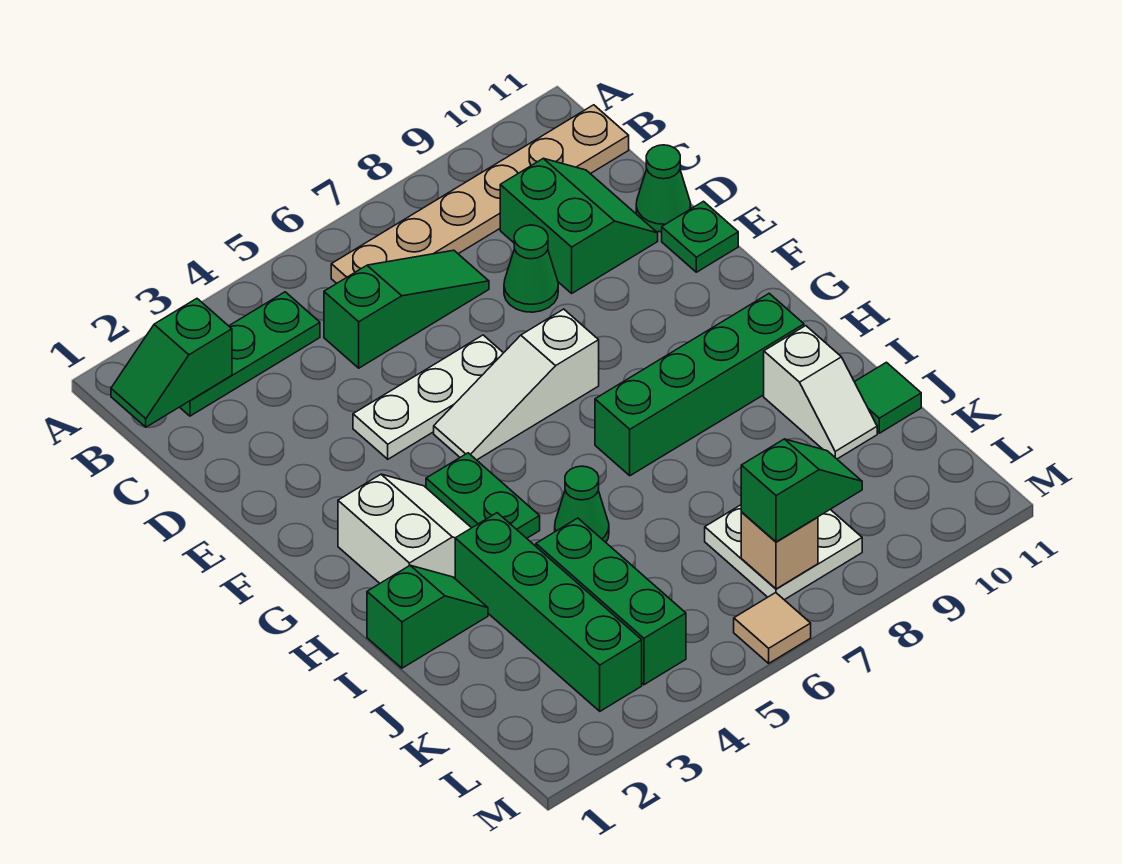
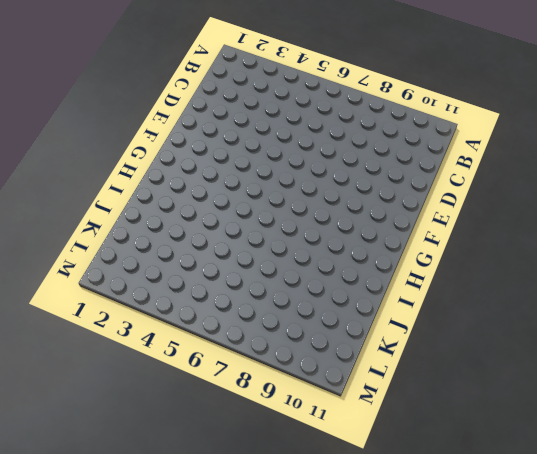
none -> green plate B2:B4 level 1
none -> tan plate B6:B11 level 1
none -> green slope C5:C7 level 1 top 5

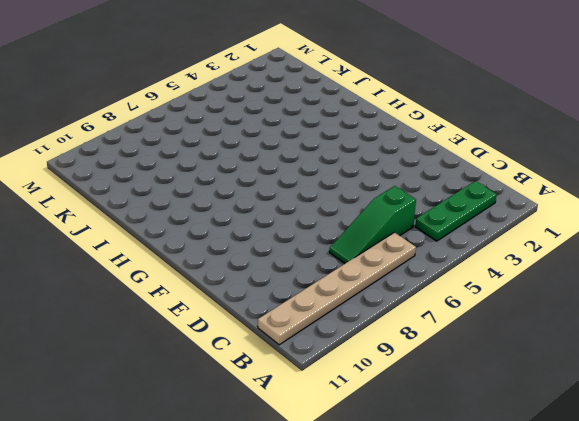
none -> green slope C9:D10 level 1 top 9
none -> green cone D8 level 1
none -> green cone D11 level 1

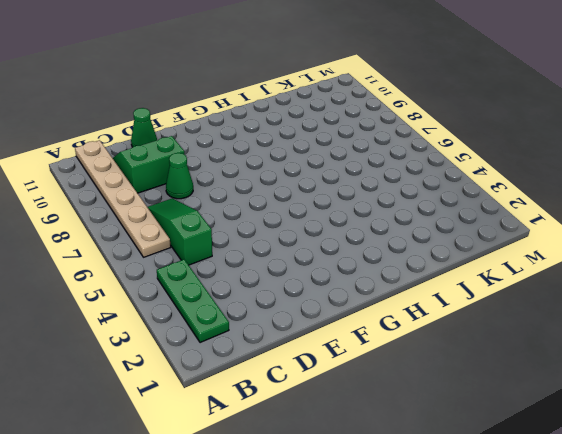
none -> white plate E4:E6 level 1
none -> green plate E11 level 1
none -> white slope F5:F7 level 1 top 7

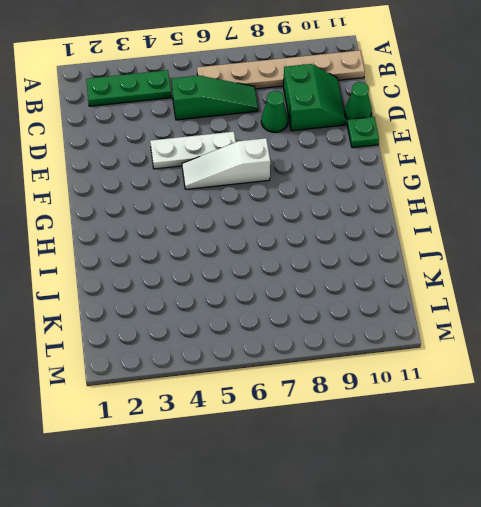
none -> white slope G2:H3 level 1 top 2
none -> green plate G4:H4 level 1
none -> green brick H7:H10 level 1

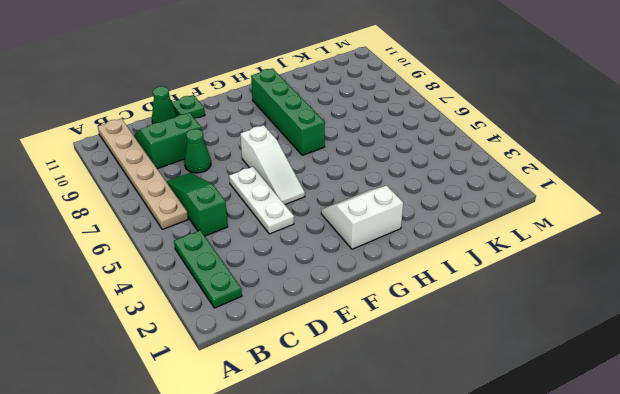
none -> green plate G4:H4 level 1
none -> green slope I1:I2 level 1 top 1
none -> green brick I3:L3 level 1

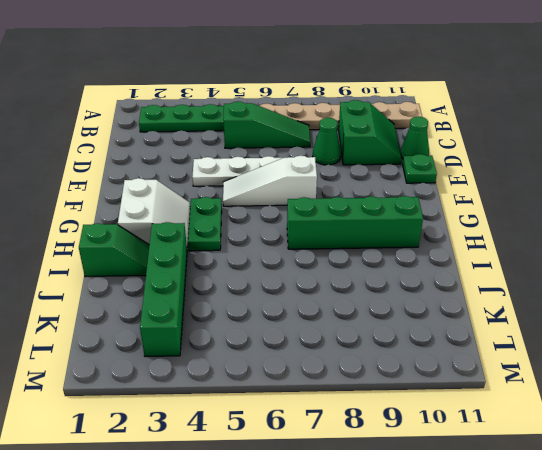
none -> green cone I5 level 1
none -> white slope I10:J10 level 1 top I
none -> green brick J4:L4 level 1

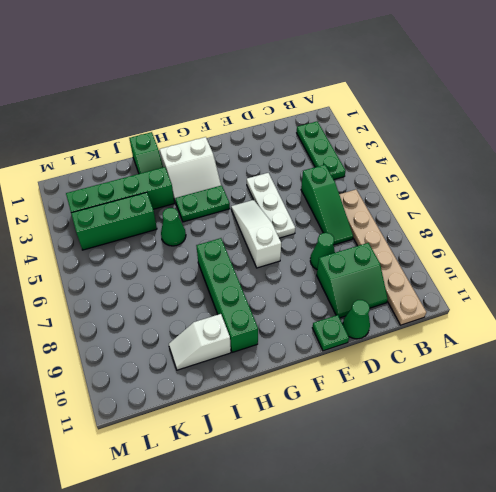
none -> green tile J11 level 1
none -> white plate K7:L8 level 1
none -> tan tile M6 level 1

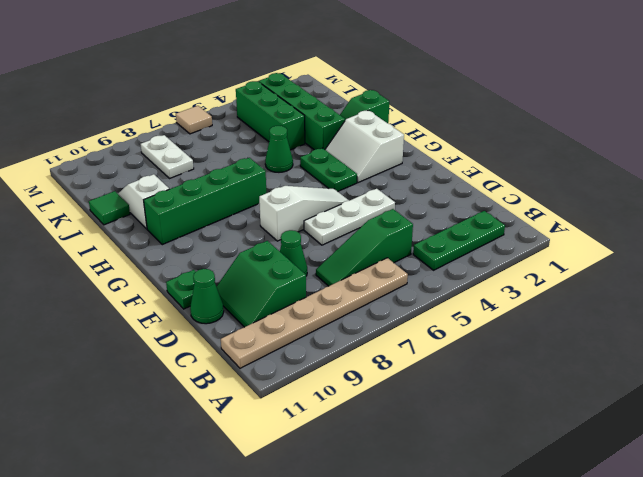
white plate K8:L8 level 1 -> white plate K7:L8 level 1
none -> green slope B1:B2 level 2 top 2
none -> tan brick L7 level 2
none -> green slope L7:L8 level 3 top 7

